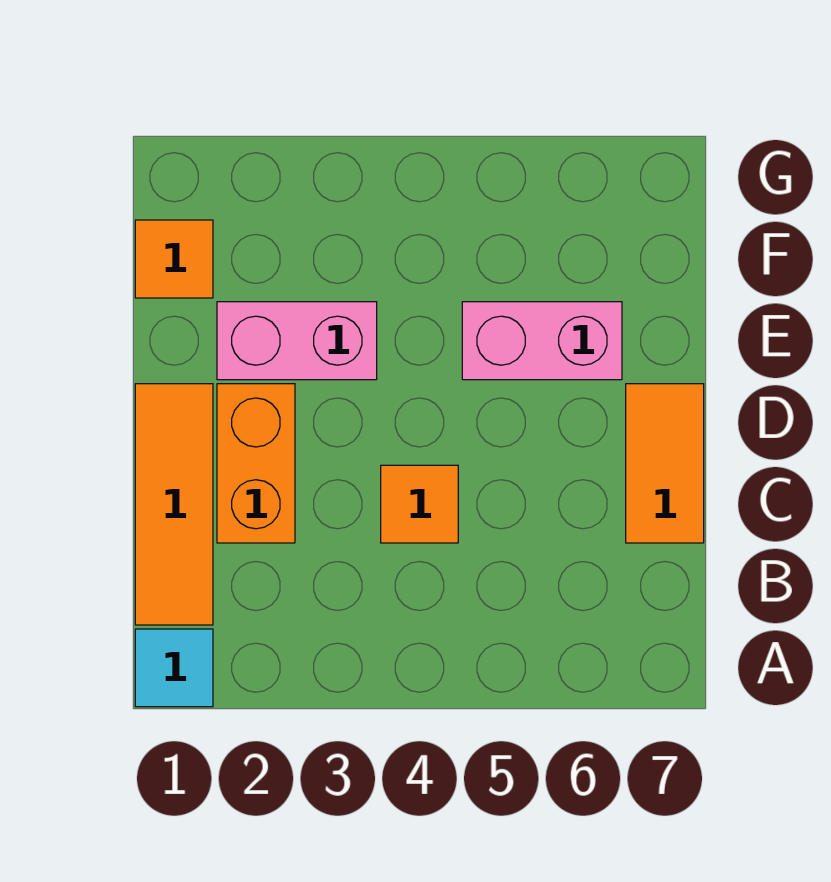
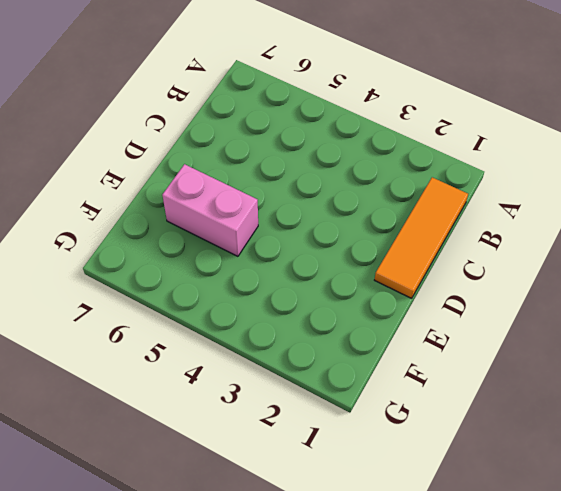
none -> cyan tile A1 level 1
none -> orange brick C2:D2 level 1

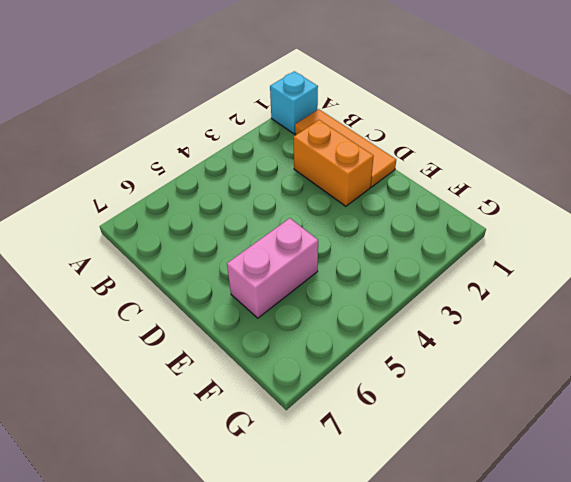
cyan brick A1 level 1 -> cyan tile A1 level 1
none -> orange tile C4 level 1
none -> orange tile C7:D7 level 1

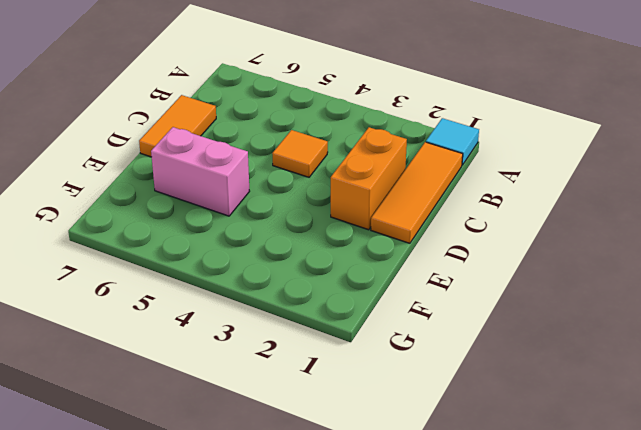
none -> pink brick E2:E3 level 1
none -> orange tile F1 level 1

